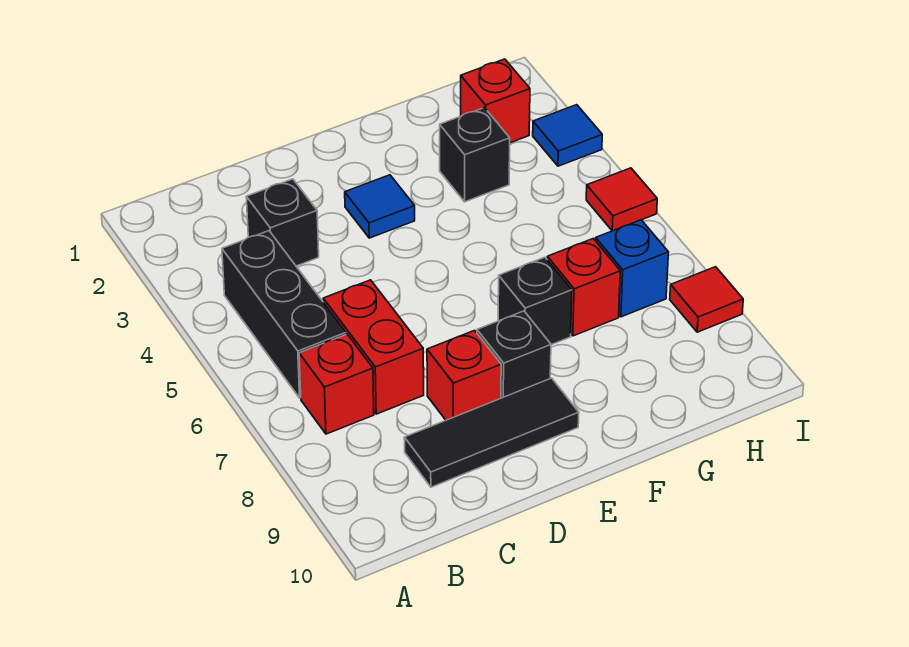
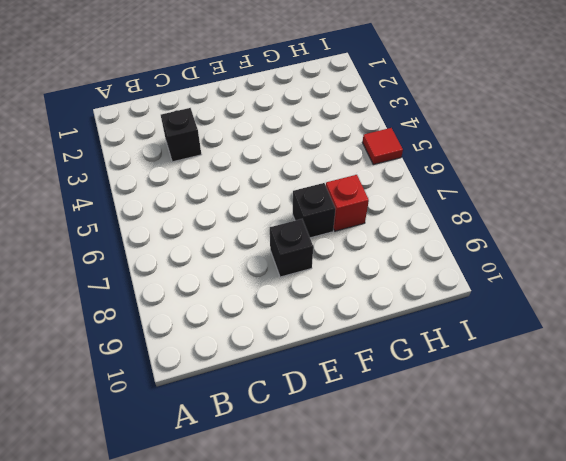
none -> black brick B4:B6 level 1
none -> red brick B7 level 1
none -> red brick C6:C7 level 1

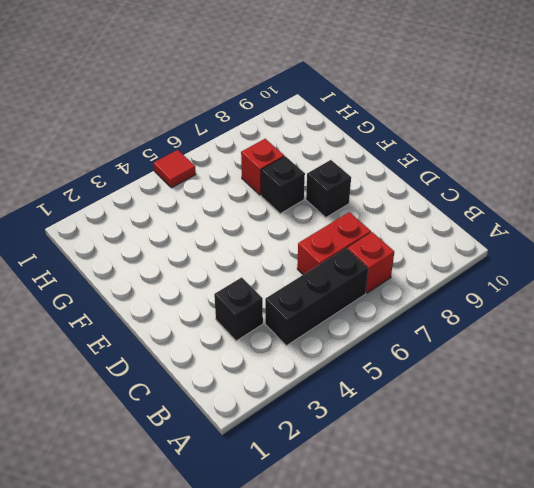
none -> black tile C9:E9 level 1
none -> red brick D8 level 1
none -> blue tile E3 level 1

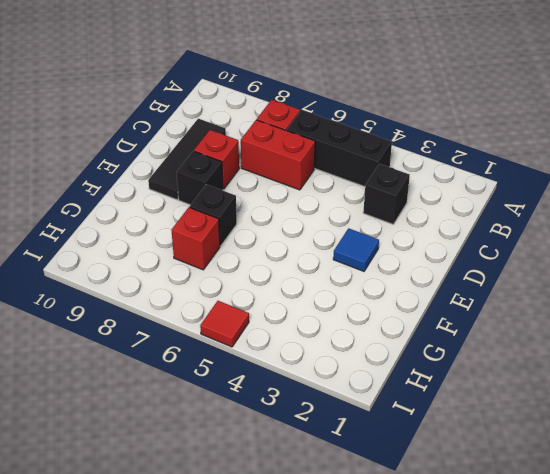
none -> black brick G3 level 1
none -> red brick H2 level 1
none -> blue brick H7 level 1

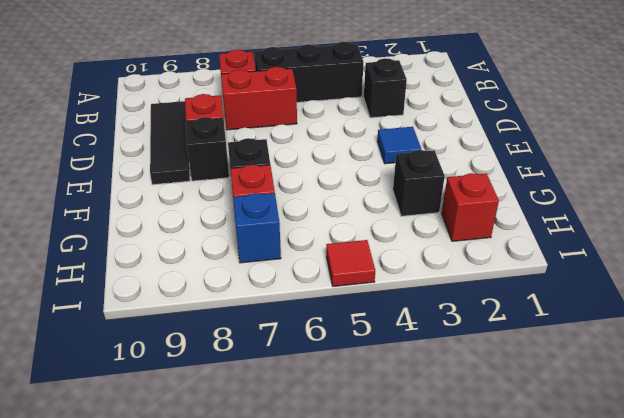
none -> blue tile I3 level 1
none -> red tile I8 level 1

